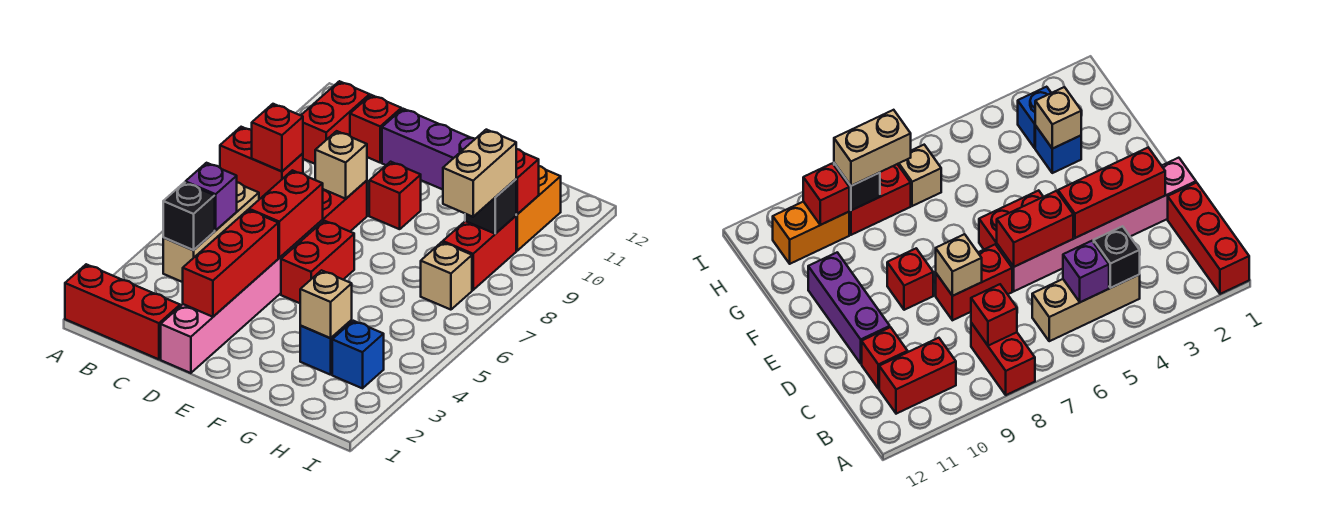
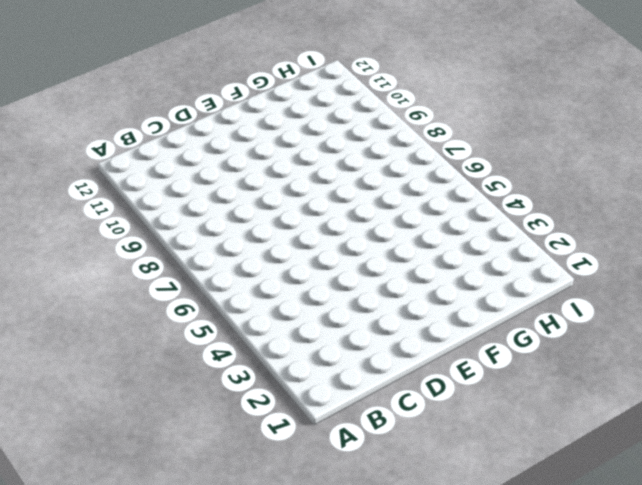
none -> red brick A1:C1 level 1
none -> red brick A8:B8 level 1
none -> tan brick B4:B6 level 1

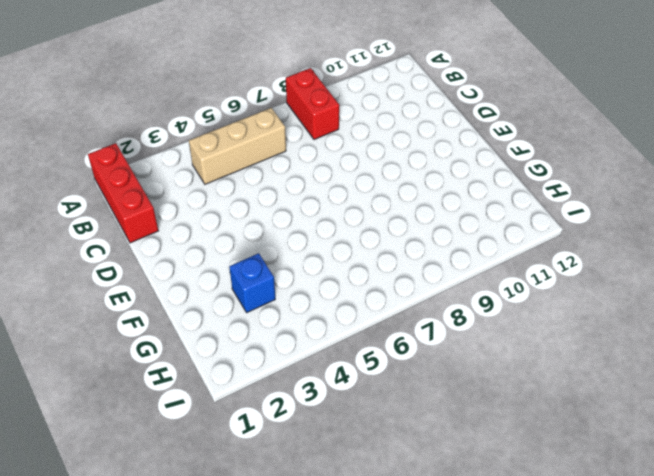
none -> red brick B10:B11 level 1
none -> red brick C11 level 1
none -> pink brick D1:D6 level 1

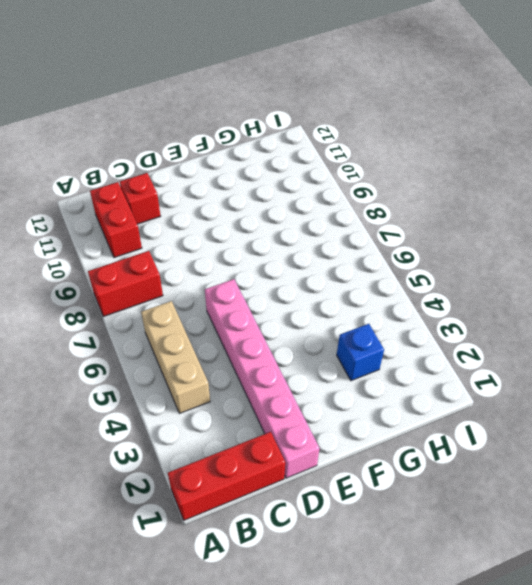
none -> red brick D7:D8 level 1
none -> purple brick D11:F11 level 1
none -> red brick E5:E6 level 1

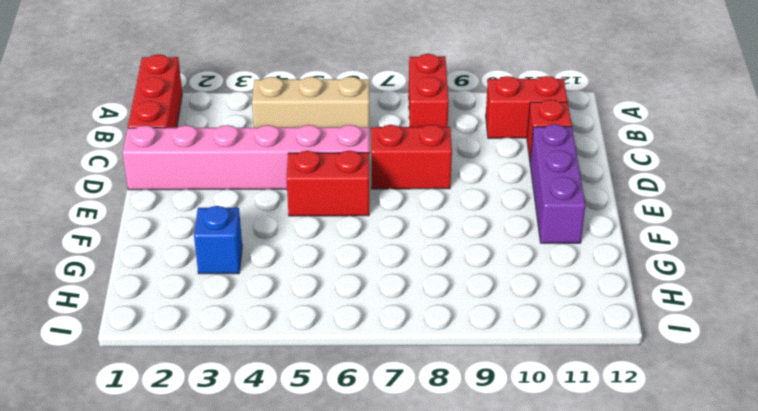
none -> red brick E9 level 1
none -> blue brick H3 level 1
none -> tan brick H7 level 1

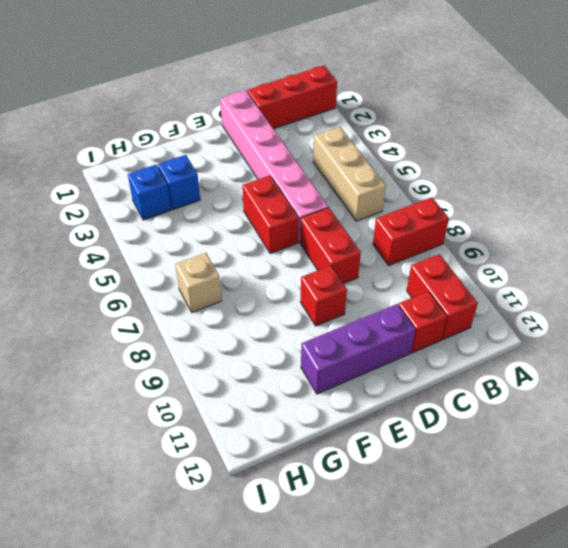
none -> red brick H8:H9 level 1
none -> orange brick H10:H11 level 1
none -> black brick B4 level 2

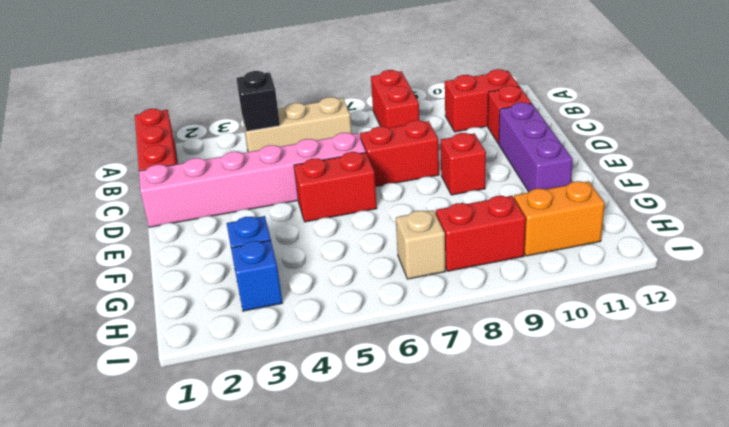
none -> purple brick B5 level 2
none -> red brick B8 level 2
none -> red brick D2:D4 level 2

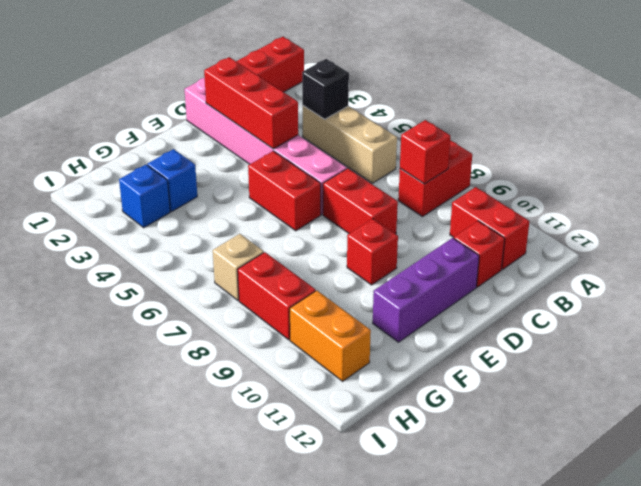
none -> purple brick B5 level 2
none -> red brick D5:D6 level 2
none -> tan brick D8 level 2

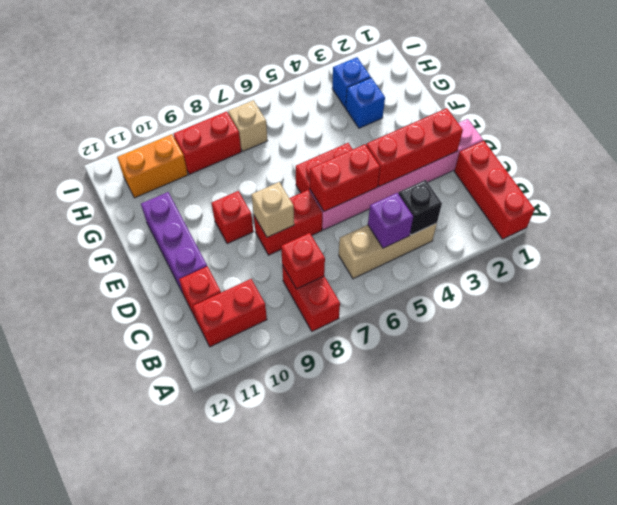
none -> tan brick G3 level 2
none -> black brick H9 level 2
none -> red brick H10 level 2

